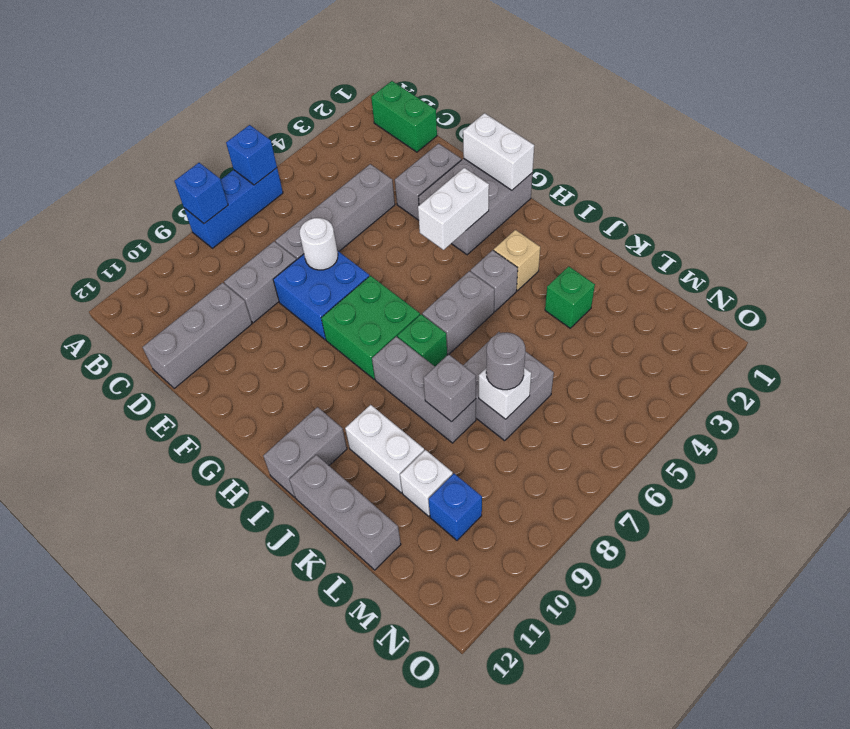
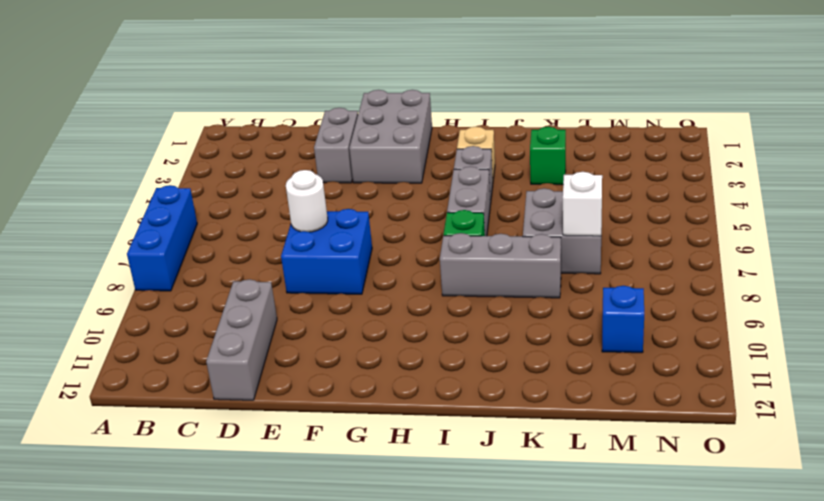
none -> green brick B1:C1 level 1
none -> grey brick D4:D7 level 1
none -> grey brick D8:D9 level 1

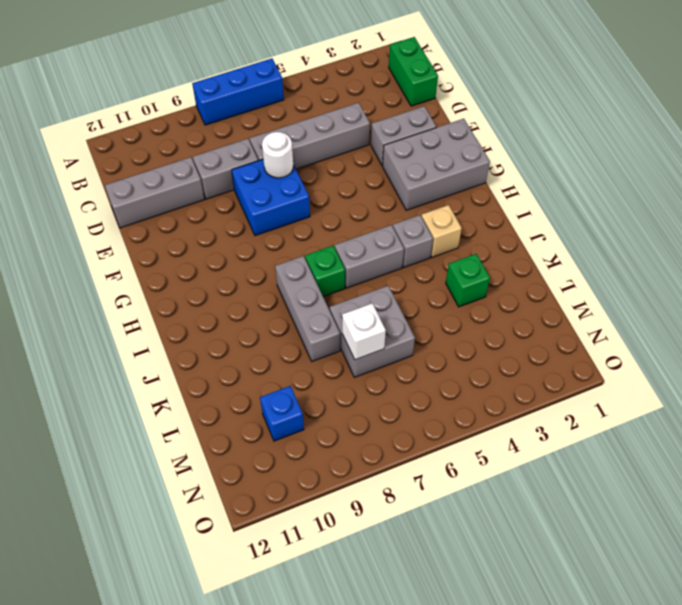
none -> green brick G7:H8 level 1
none -> grey brick I11:I12 level 1
none -> white brick J10:K10 level 1

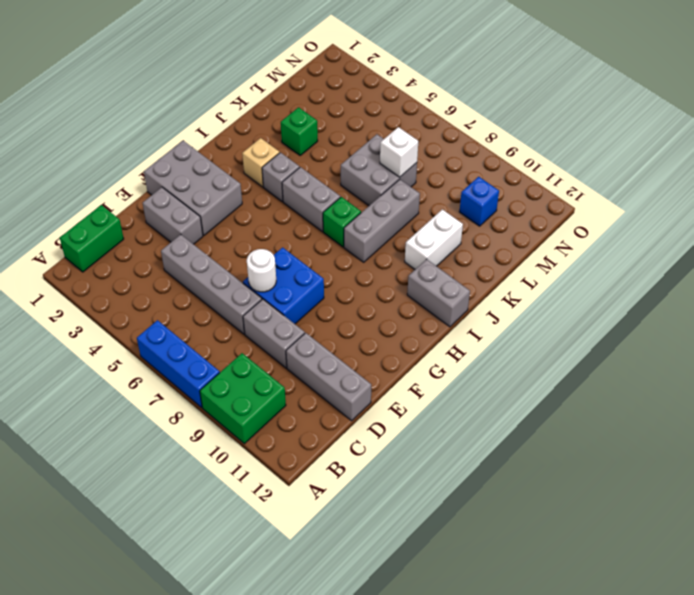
green brick A9:B10 level 1 -> green brick G7:H8 level 1
none -> grey brick J12:L12 level 1
none -> white brick L10 level 1
none -> blue brick A6 level 2

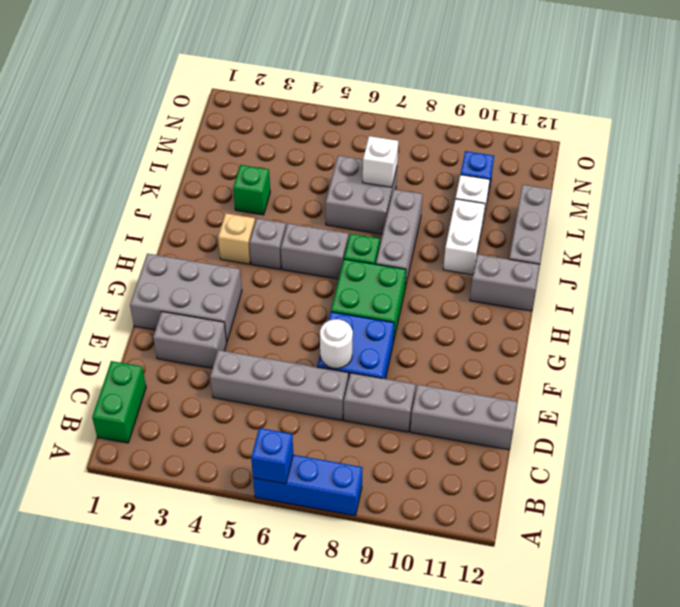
none -> blue brick A8 level 2
none -> white brick F1:G1 level 2
none -> white brick G3:G4 level 2

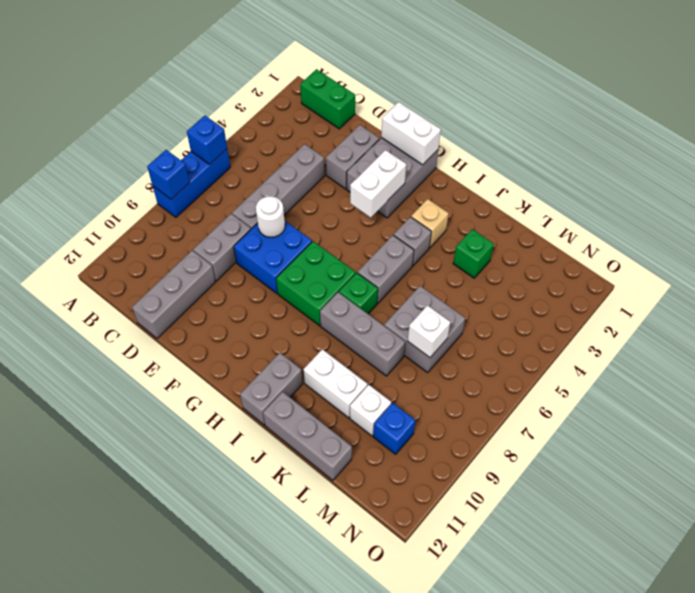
none -> grey brick K8 level 2
none -> grey round brick L7 level 3

